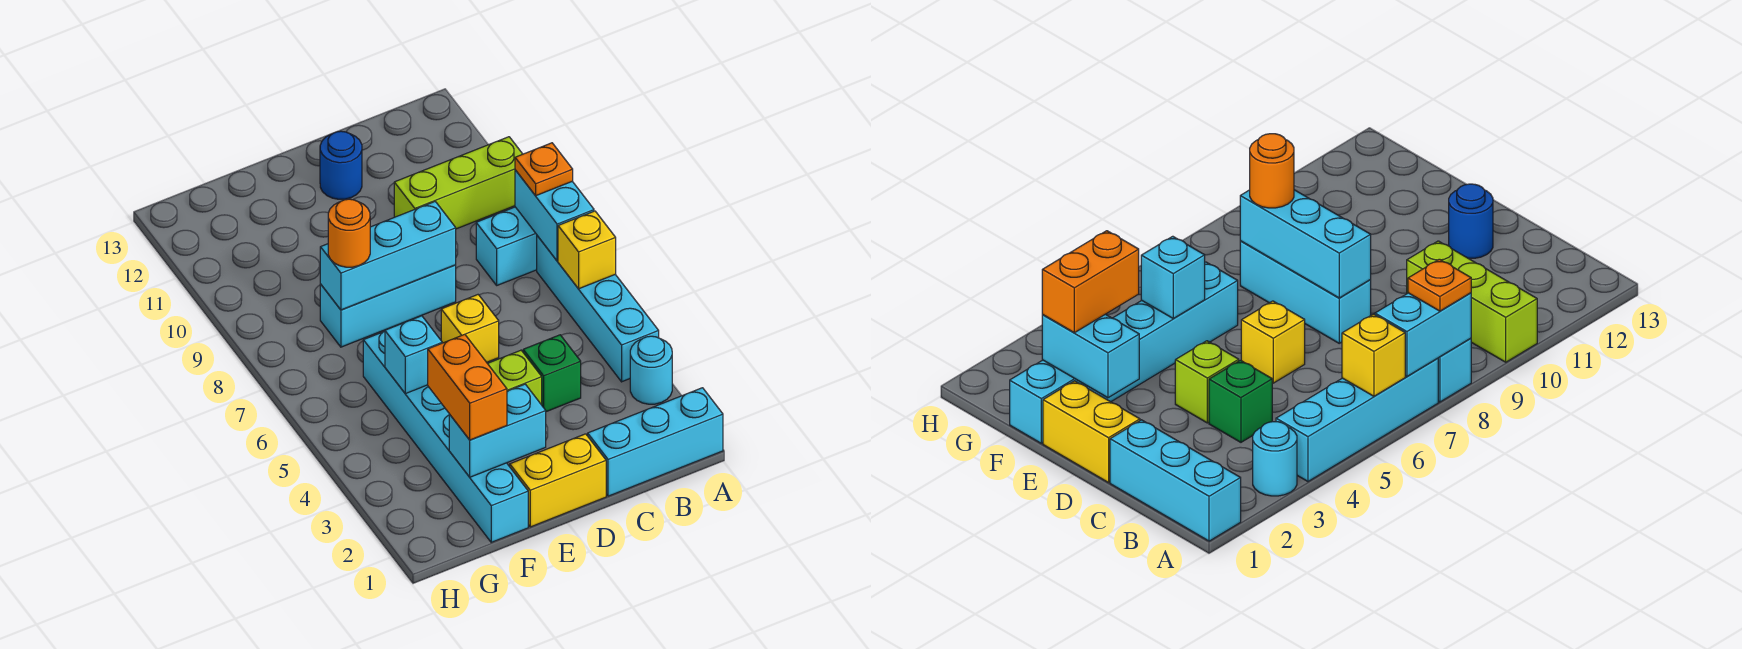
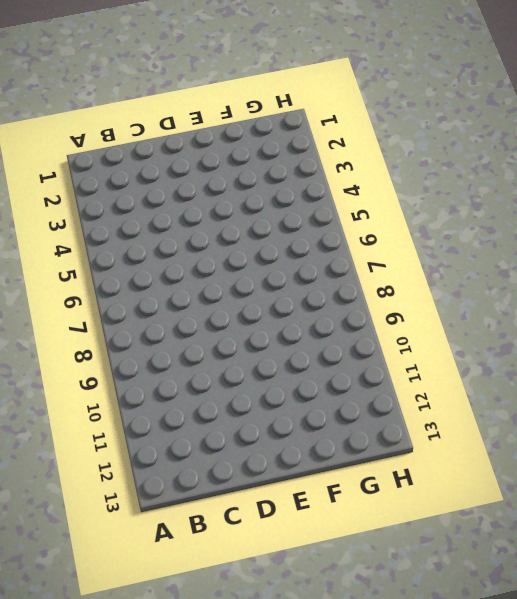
none -> cyan brick A1:C1 level 1
none -> cyan round brick A3 level 1
none -> cyan brick A4:A7 level 1

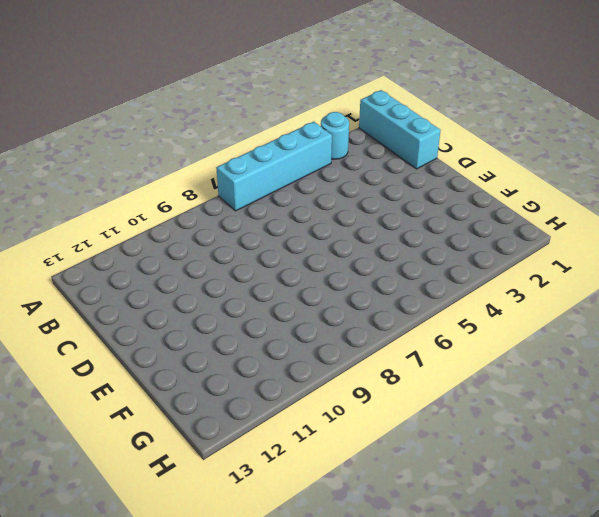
none -> cyan brick A8:B8 level 1
none -> lime brick A10:C10 level 1
none -> green brick C4 level 1

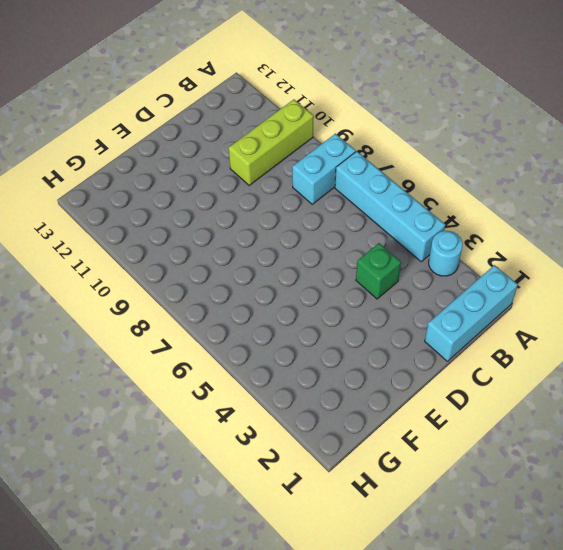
none -> yellow brick D1:E1 level 1
none -> lime brick D4 level 1
none -> yellow brick D6 level 1

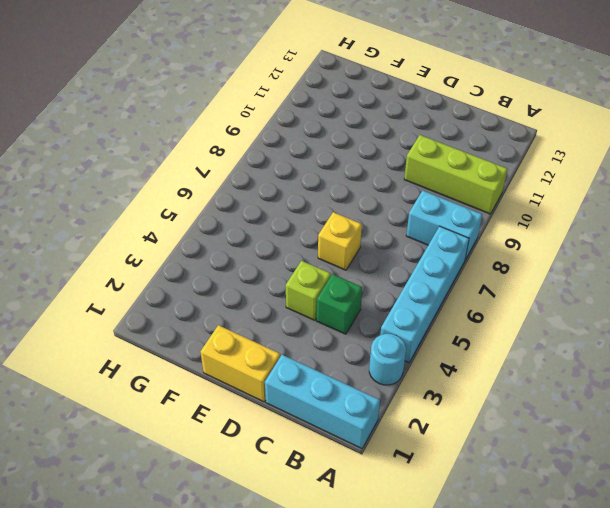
none -> cyan brick D8:F8 level 1
none -> blue round brick D12 level 1
none -> cyan brick F1:F6 level 1

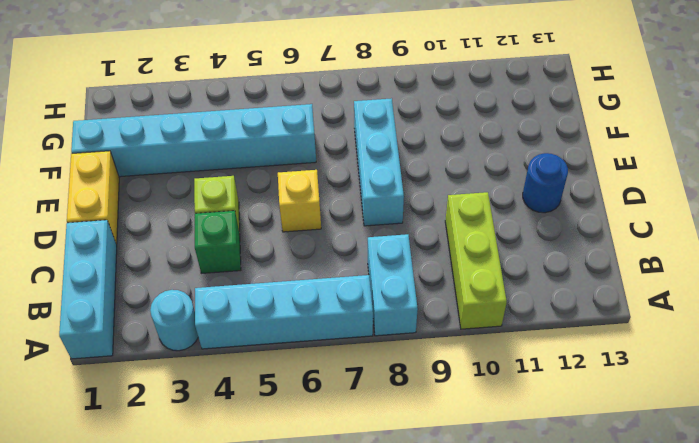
none -> yellow brick A6 level 2
none -> cyan brick A7:A8 level 2
none -> cyan brick D8:F8 level 2

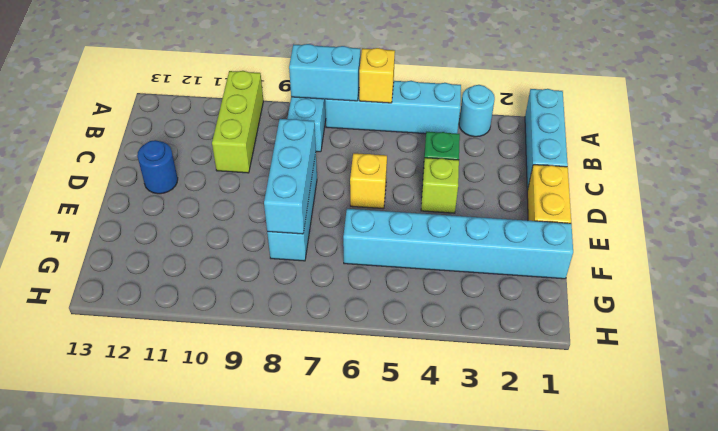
none -> cyan brick E2:F2 level 2
none -> cyan brick F5 level 2
none -> orange plate A8 level 3

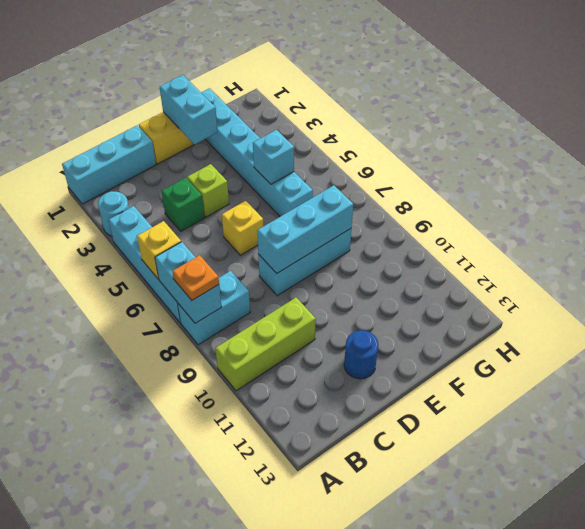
cyan brick E1:E2 level 2 -> cyan brick E2:F2 level 2
none -> orange brick F2:F3 level 3
none -> orange round brick F8 level 3

